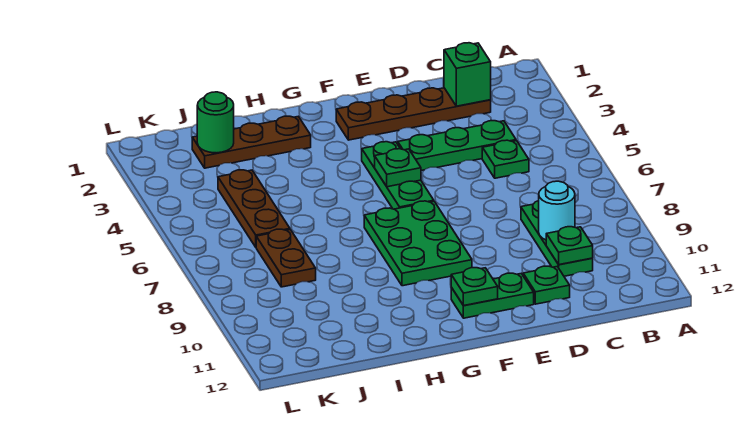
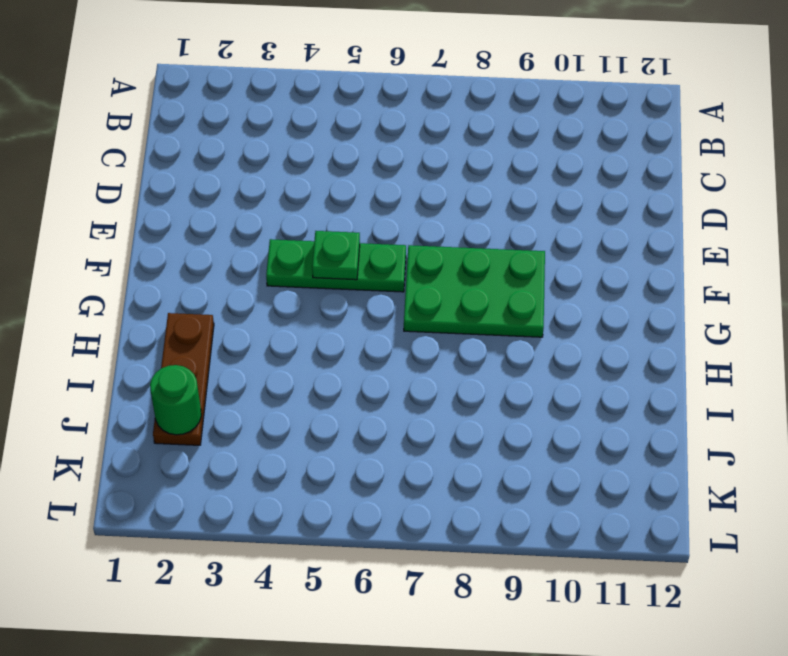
none -> brown plate C2:F2 level 1
none -> green plate C4:E4 level 1
none -> green plate C5 level 1

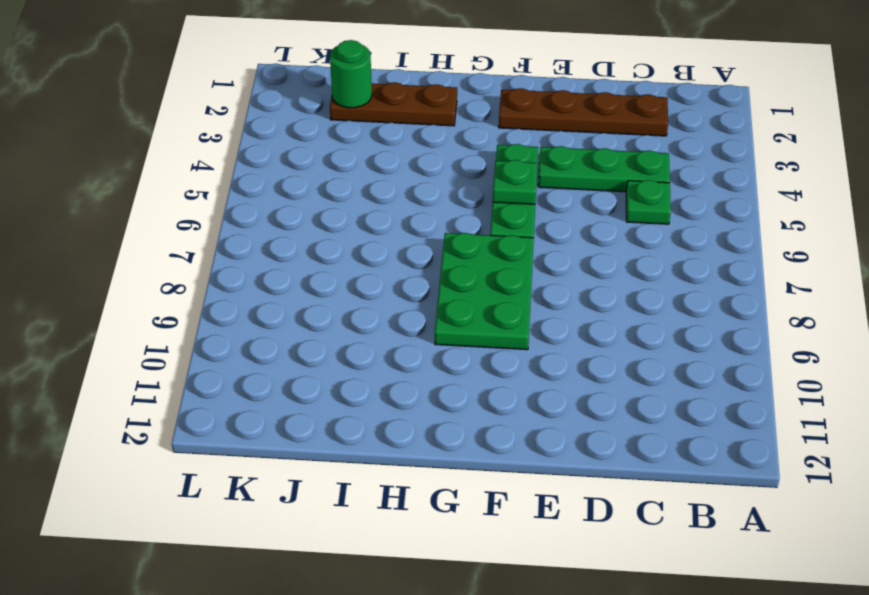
none -> green plate C8:C10 level 1
none -> green plate D11 level 1
none -> green plate E11:F11 level 1

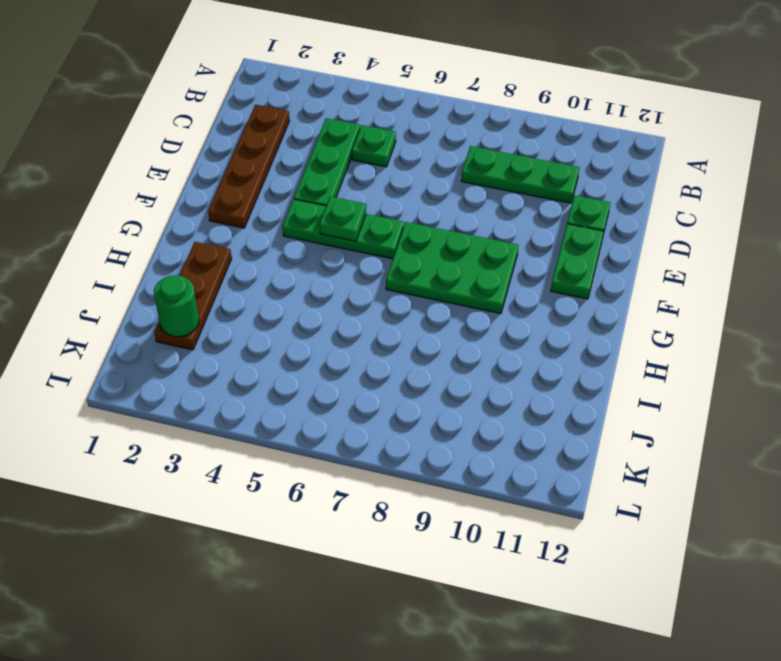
none -> brown plate J4:J6 level 1
none -> brown plate J7:J8 level 1
none -> green brick C2 level 2

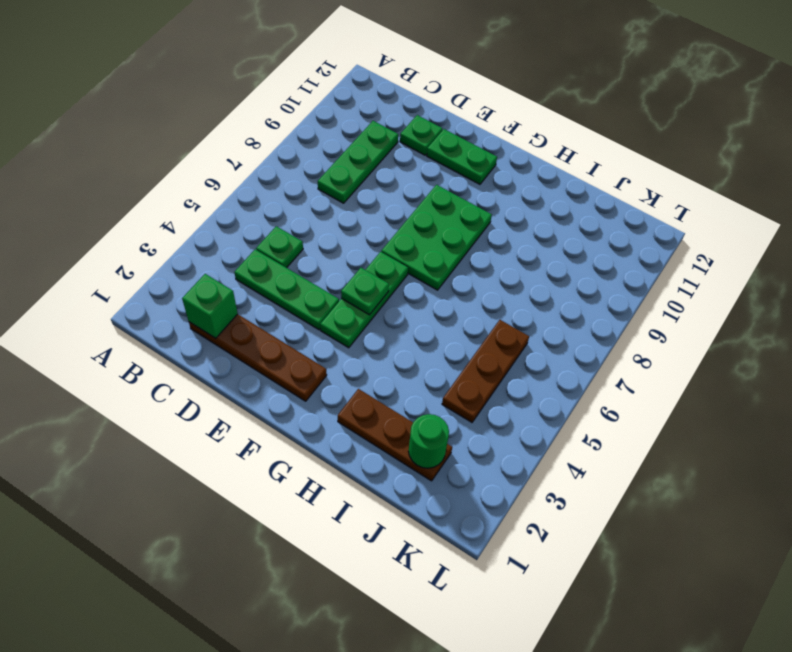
none -> brown plate J7:J8 level 1
none -> cyan round brick C9 level 2
none -> green plate C10 level 2

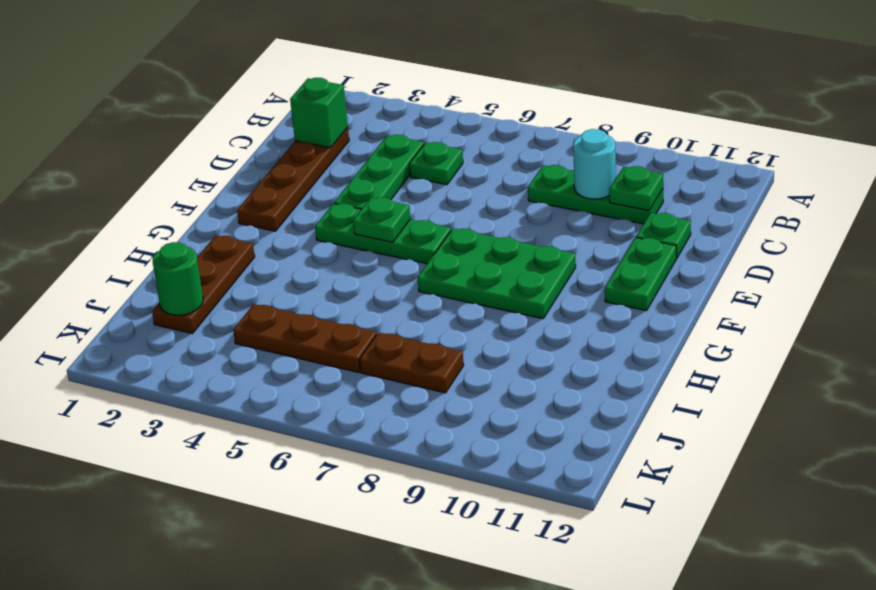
none -> green plate F11 level 2

